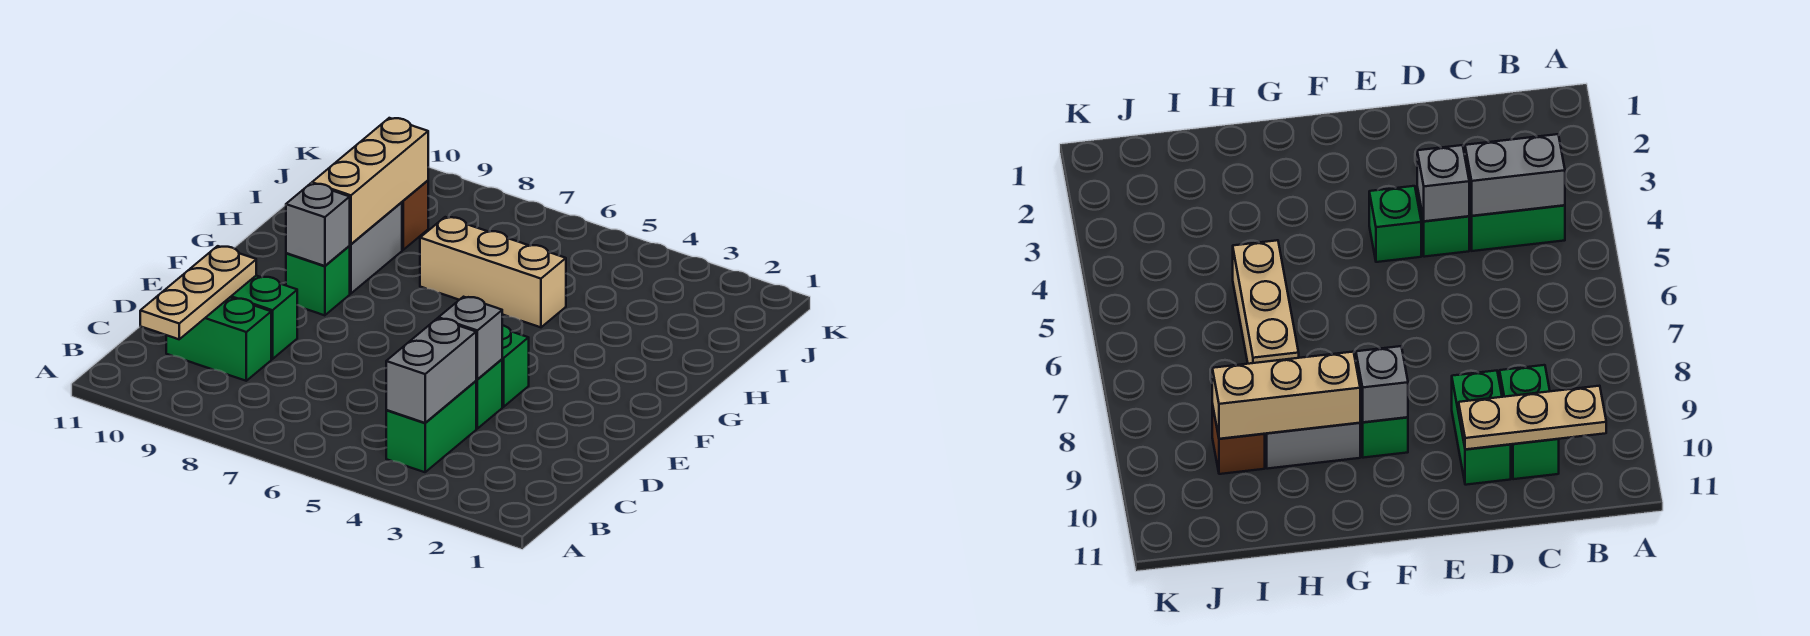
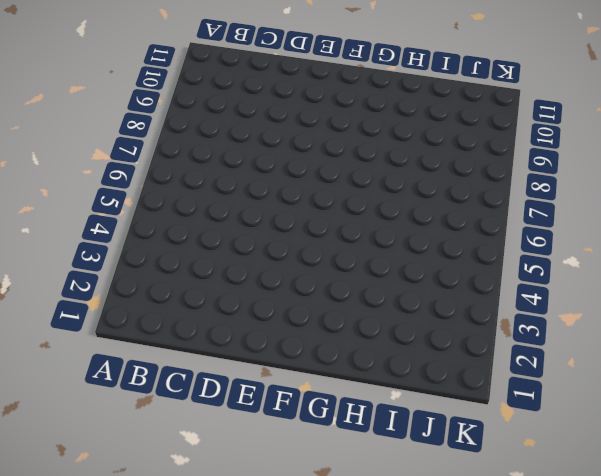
none -> green brick B4:C4 level 1
none -> green brick C9:C10 level 1
none -> green brick D4 level 1

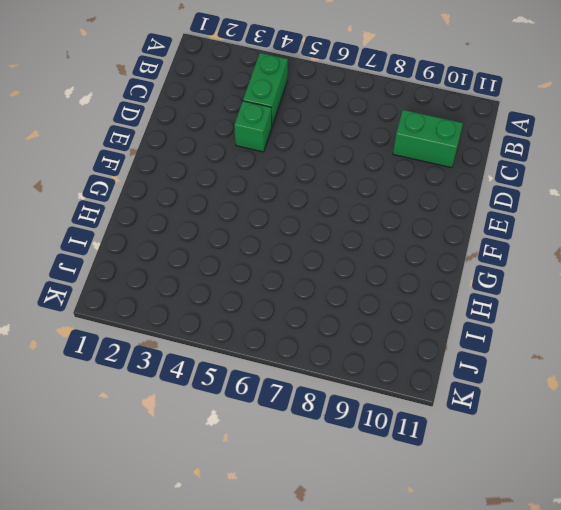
none -> green brick D9:D10 level 1
none -> green brick E4 level 1
none -> green brick F9 level 1

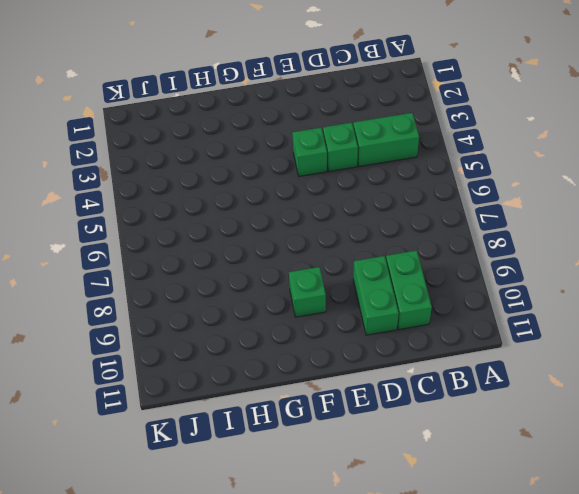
none -> grey brick G9:H9 level 1
none -> tan brick H5:H7 level 1
none -> brown brick I9 level 1

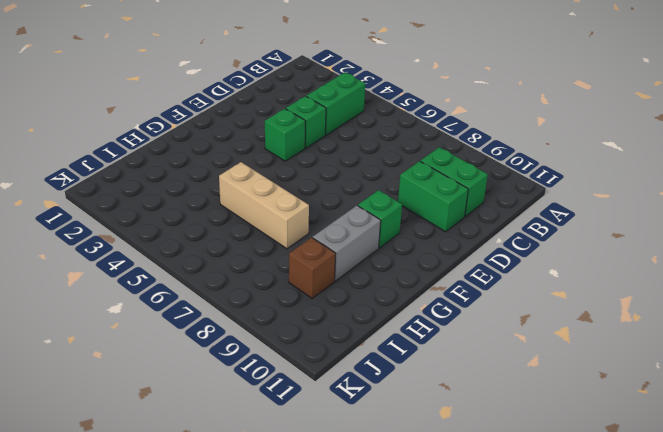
none -> grey brick B4:C4 level 2
none -> tan plate B10:D10 level 2
none -> grey brick D4 level 2

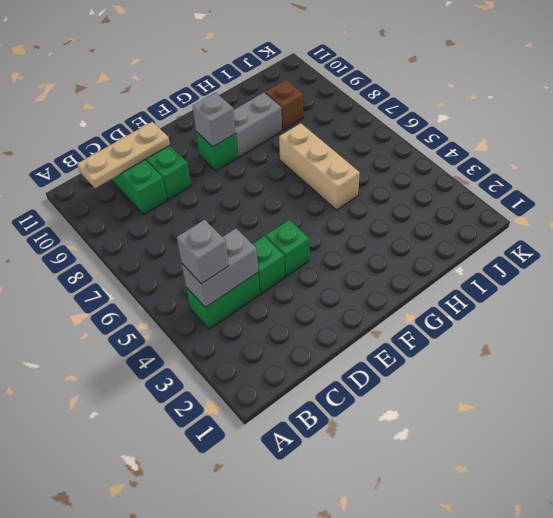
grey brick B4 level 3 -> grey brick D4 level 2
none -> tan brick G9:I9 level 2

